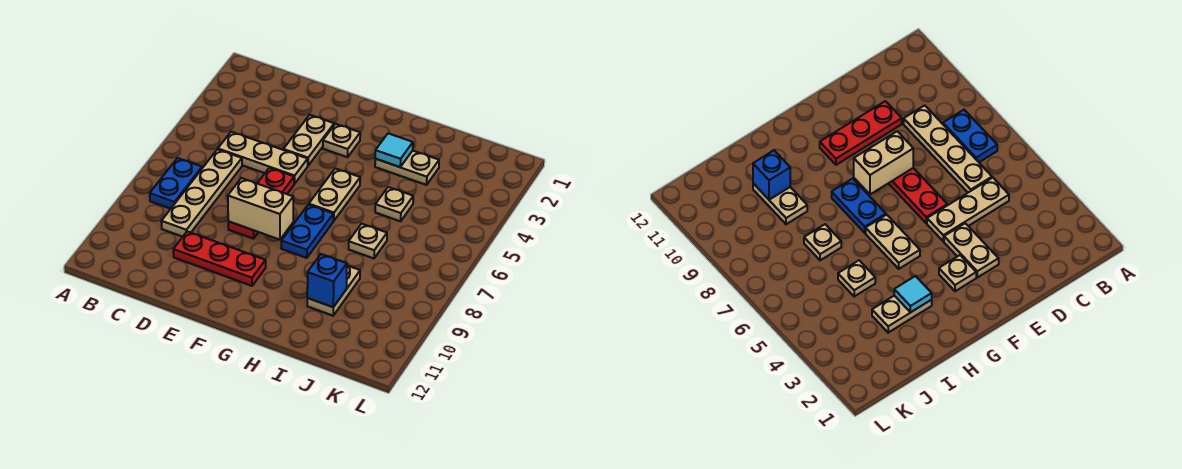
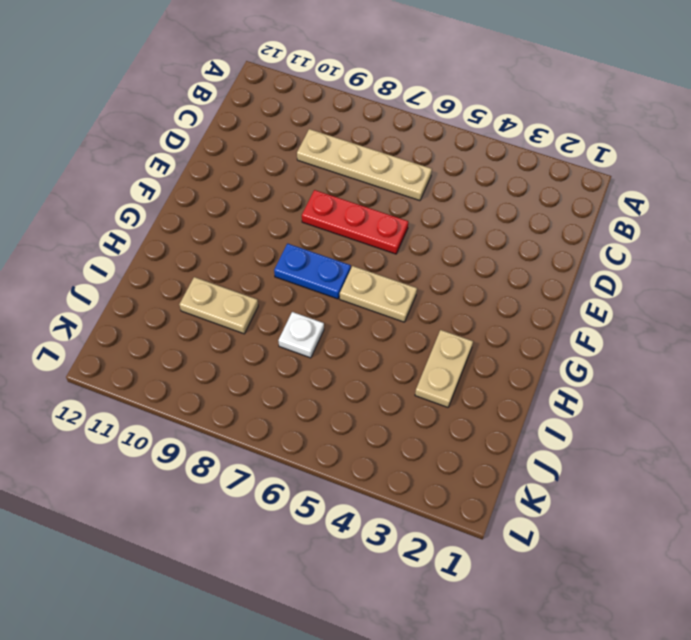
white plate I7 level 1 -> tan plate I7 level 1
none -> blue plate B7:B8 level 1
none -> tan plate C5:E5 level 1
none -> red plate D10:F10 level 1

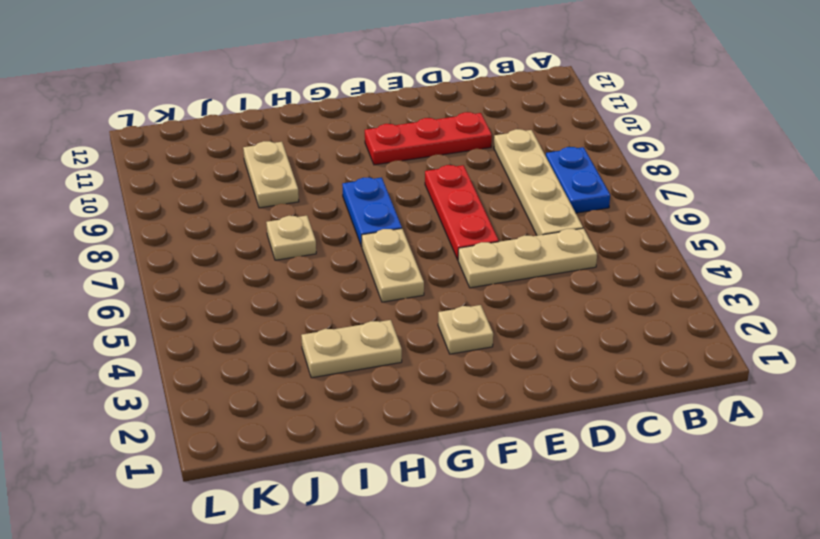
none -> tan plate E3:E4 level 1
none -> tan plate I5 level 1
none -> tan brick E8:F8 level 2

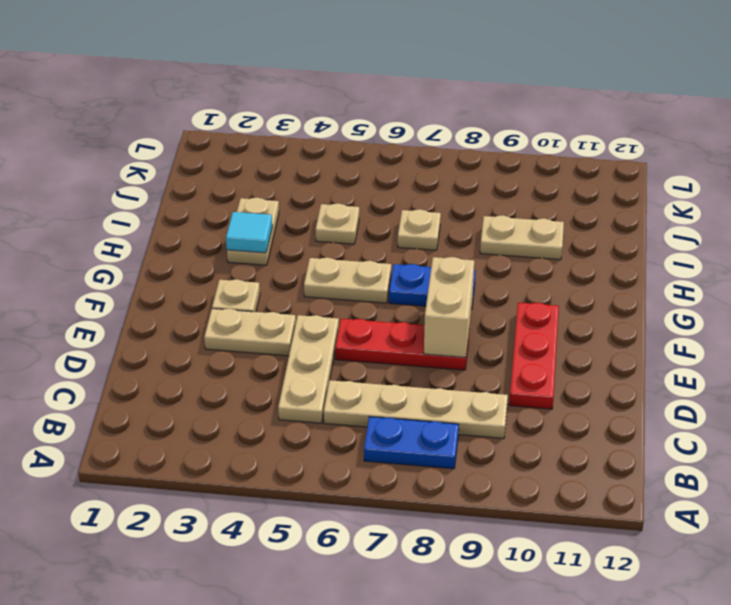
none -> blue brick I10 level 2

